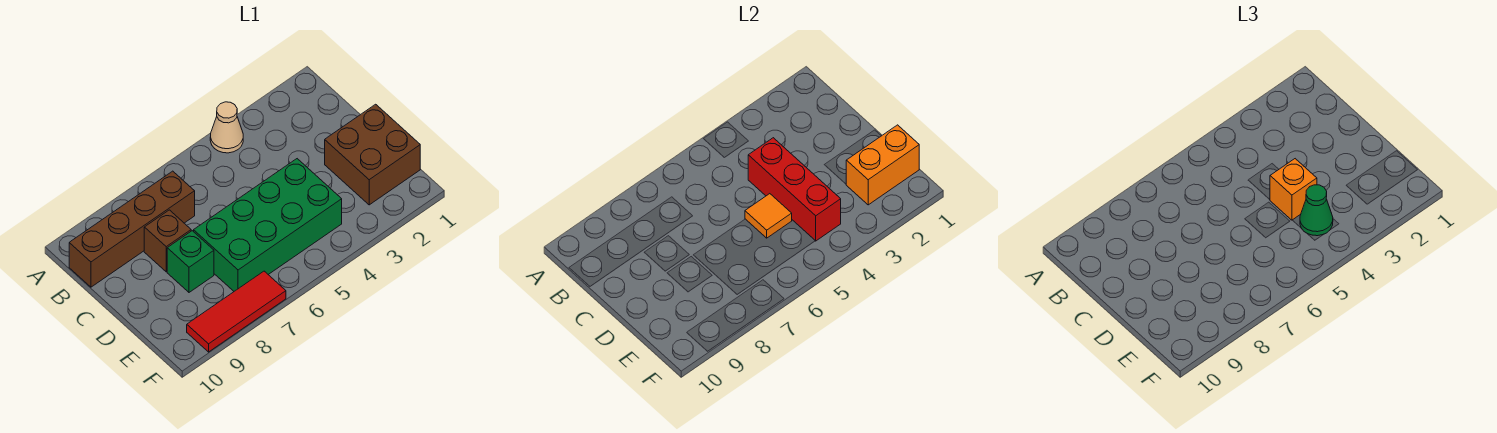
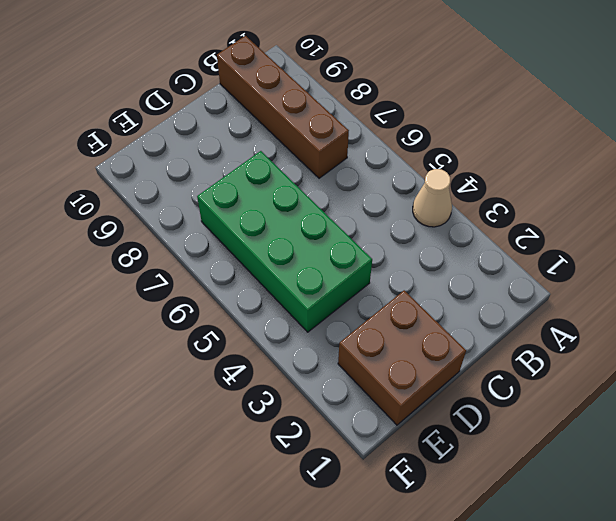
none -> brown brick C8 level 1
none -> green brick D8 level 1
none -> red tile F7:F9 level 1

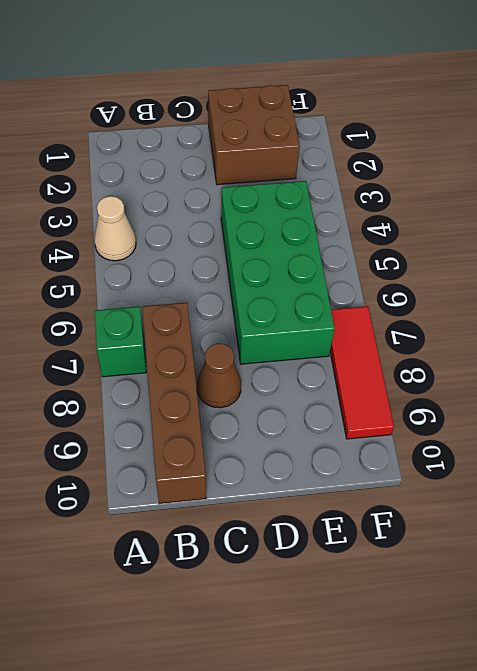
green brick A7 level 1 -> green brick D8 level 1
brown cone C8 level 1 -> brown brick C8 level 1
none -> red brick C4:E4 level 2
none -> orange tile D5 level 2
none -> orange brick E1:E2 level 2

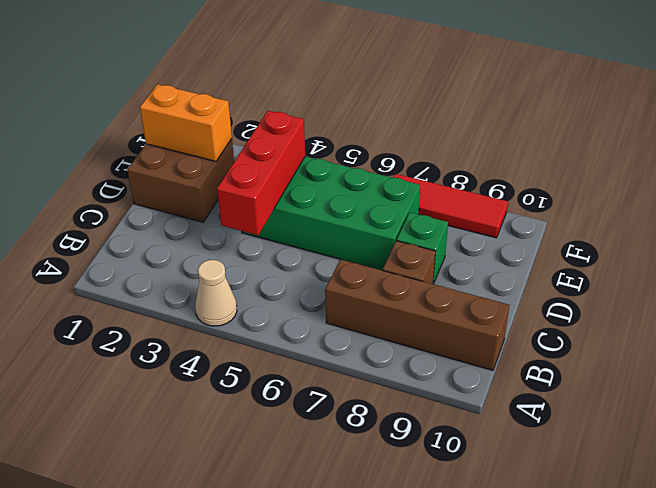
none -> orange tile D5 level 2
none -> orange brick D4 level 3
none -> green cone E4 level 3

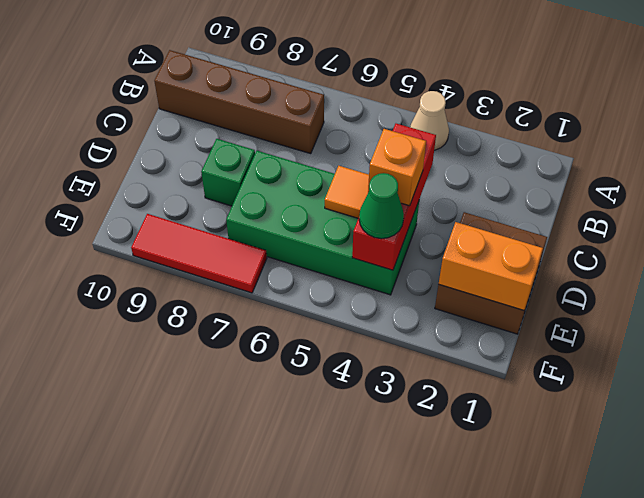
none -> brown brick C8 level 1

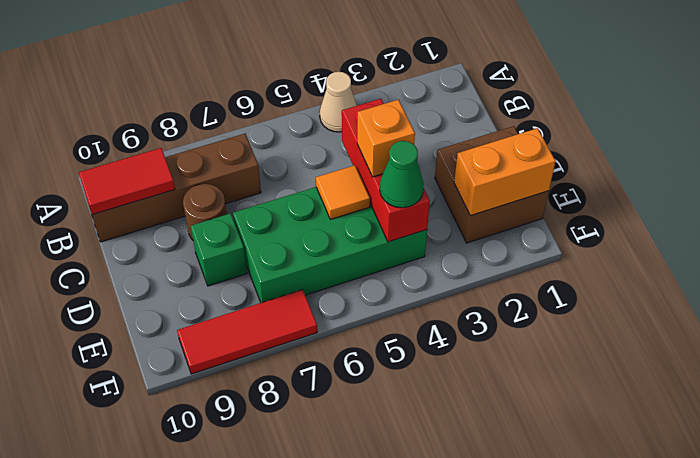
red tile B9:B10 level 2 -> none
brown round brick C8 level 1 -> brown brick C8 level 1

